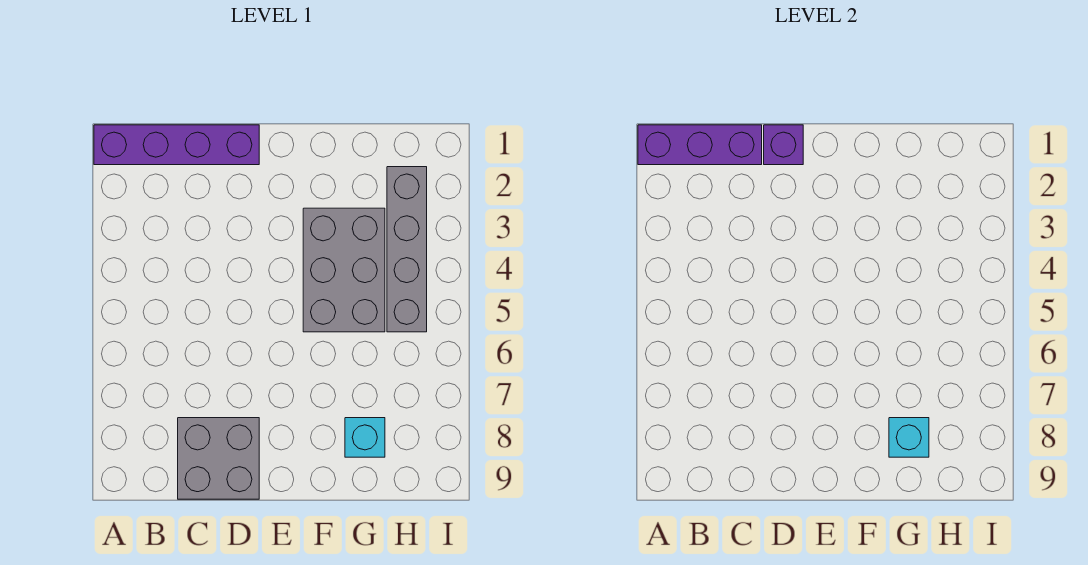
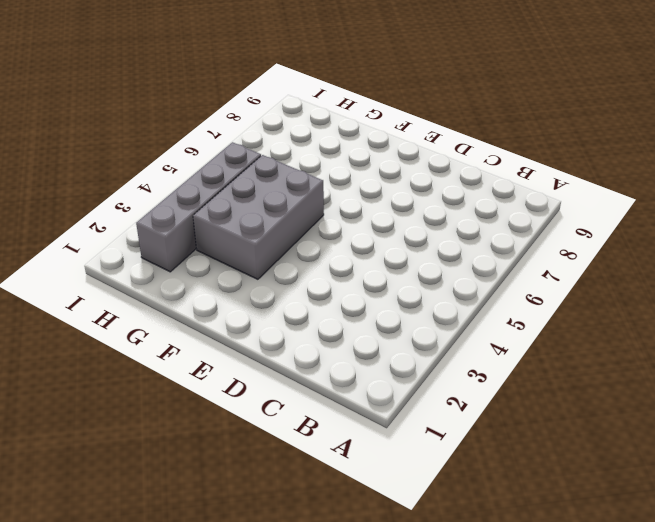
none -> purple brick A1:D1 level 1
none -> grey brick C8:D9 level 1

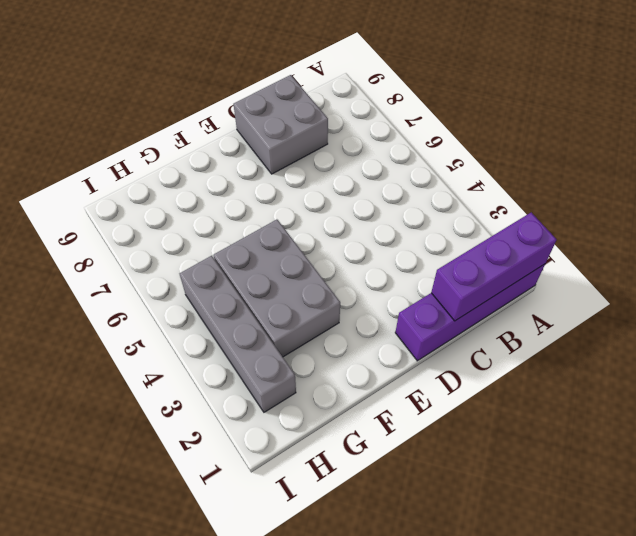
none -> cyan brick G8 level 1
none -> purple brick D1 level 2

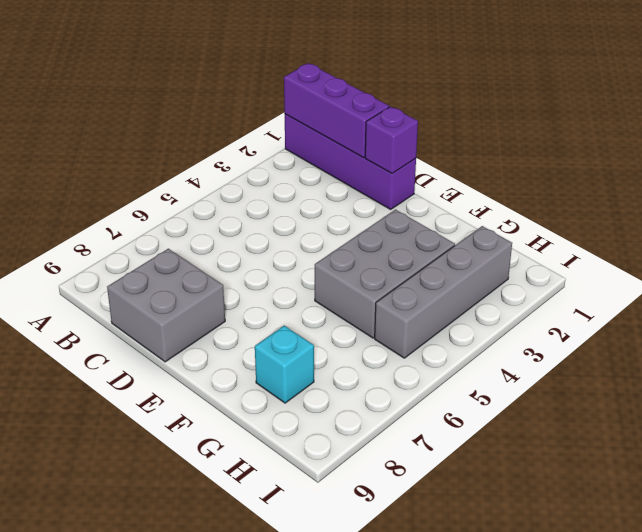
none -> cyan brick G8 level 2

